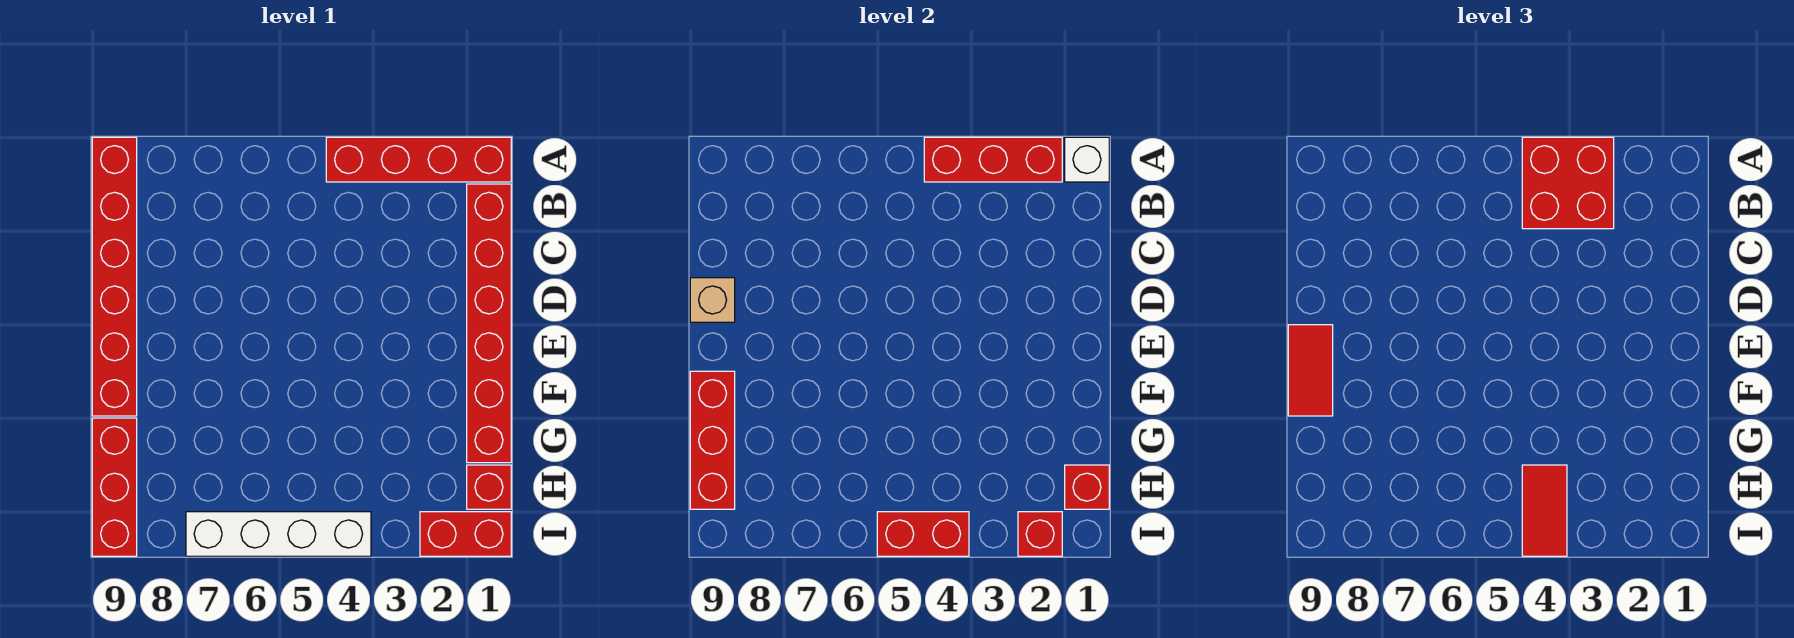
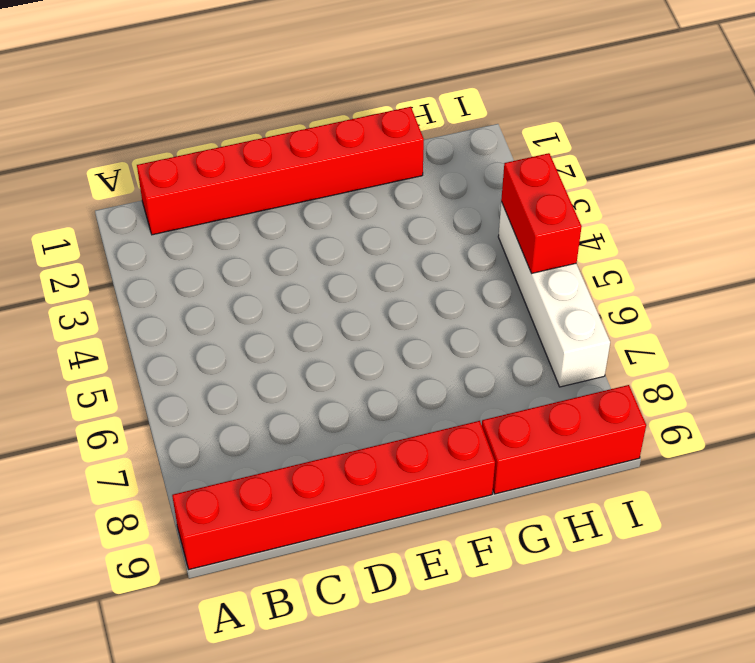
none -> red brick A1:A4 level 1
none -> red brick H1 level 1
none -> red brick I1:I2 level 1

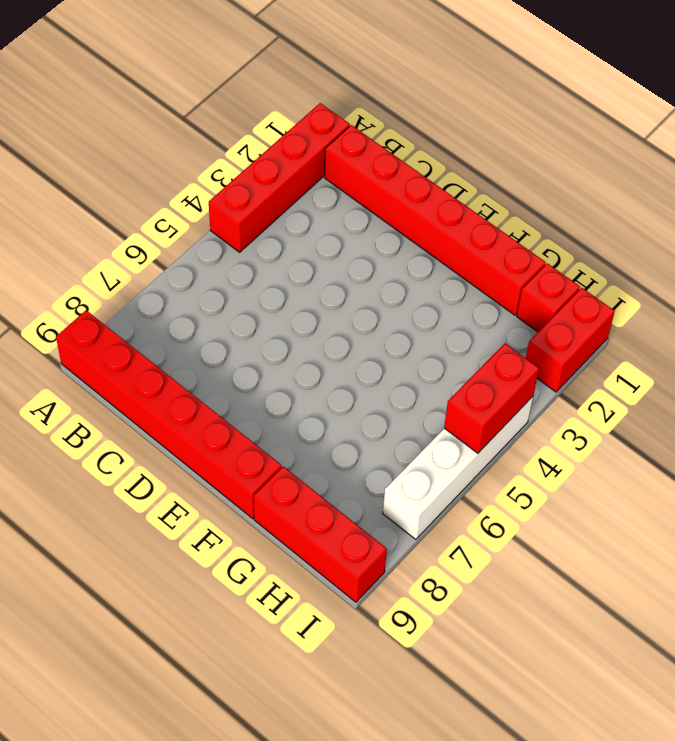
none -> white brick A1 level 2
none -> red brick A2:A4 level 2
none -> tan brick D9 level 2

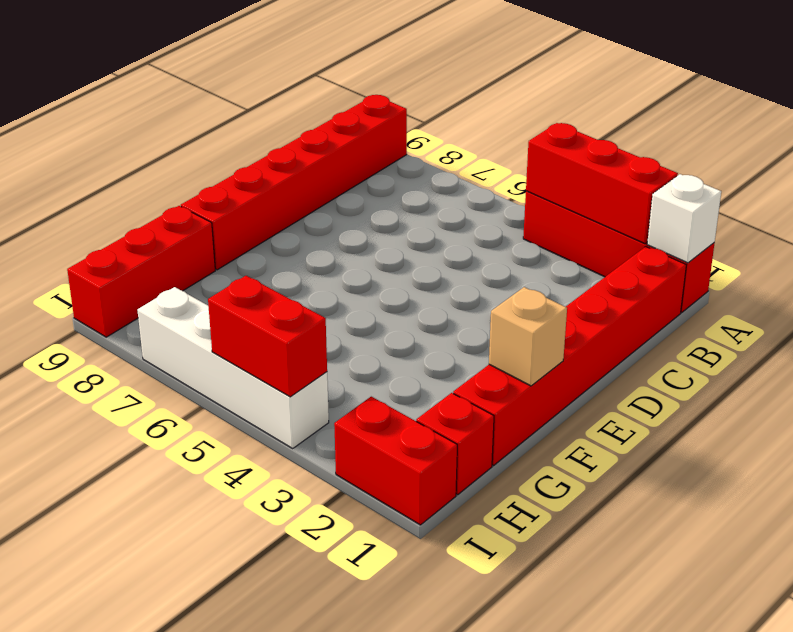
tan brick F1 level 2 -> tan brick D9 level 2
none -> red brick F9:H9 level 2
none -> red brick H1 level 2
none -> red brick I2 level 2

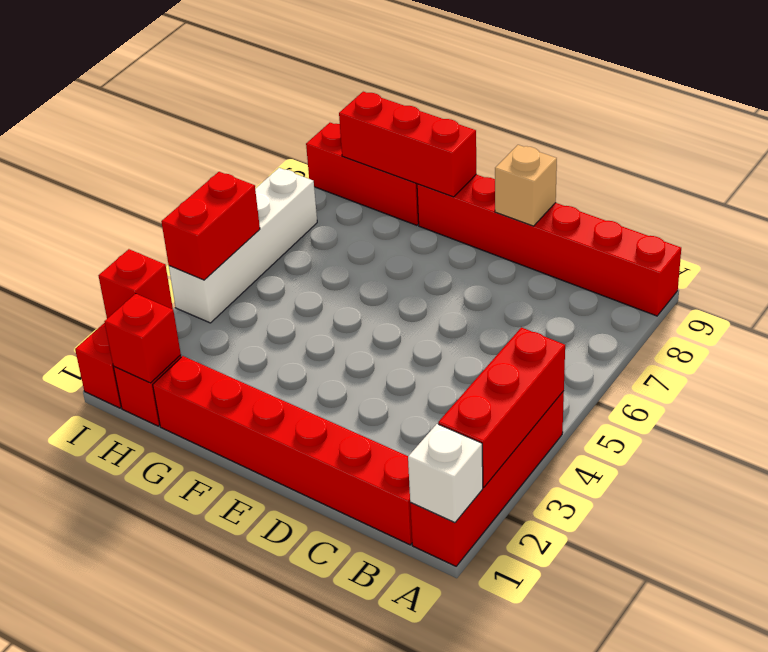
none -> red brick A3:B4 level 3
none -> red tile E9:F9 level 3
none -> red tile H4:I4 level 3

